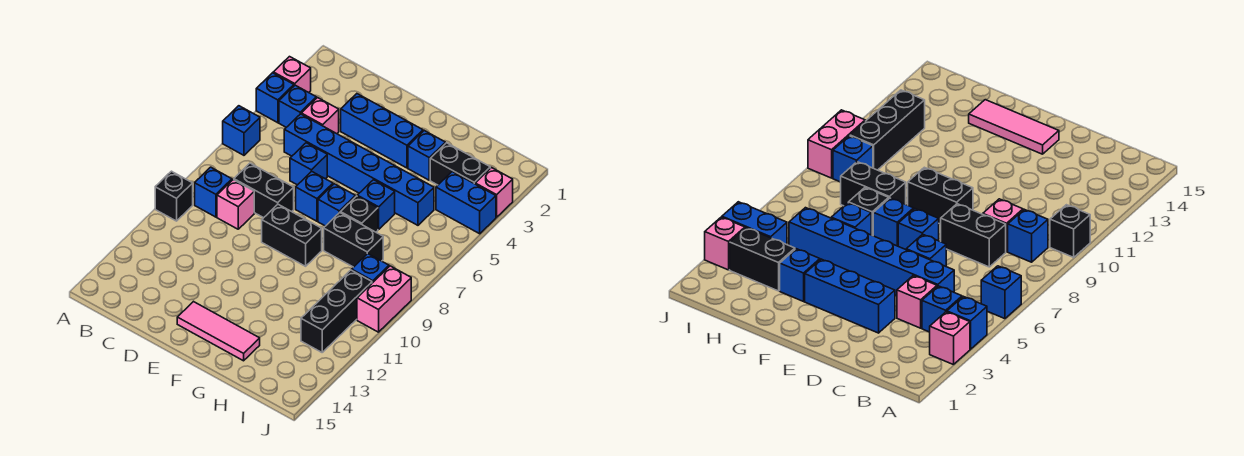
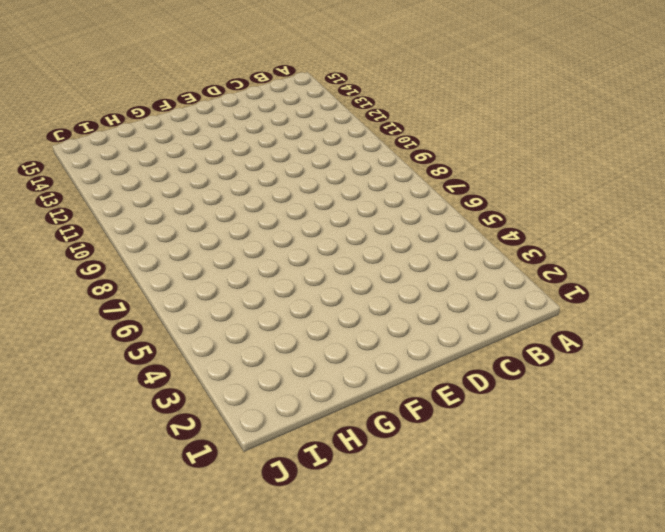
none -> pink brick A3 level 1
none -> blue brick A4 level 1
none -> blue brick A6 level 1

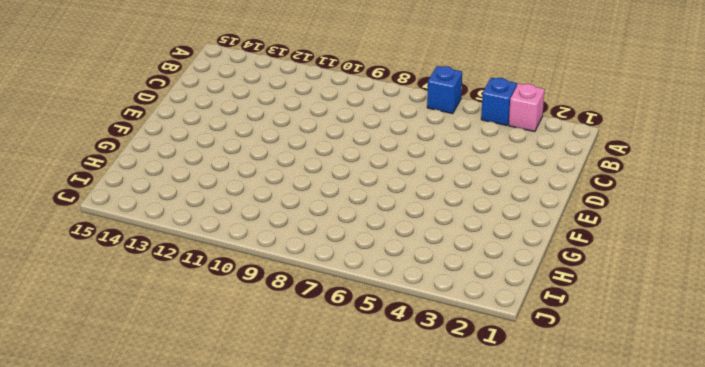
none -> black brick A10 level 1
none -> blue brick B4 level 1
none -> blue brick B9 level 1

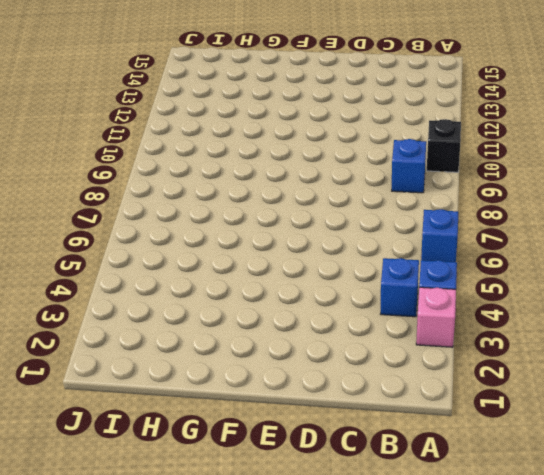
none -> pink brick C4 level 1
none -> blue brick C5:H5 level 1
none -> black brick C8:D8 level 1

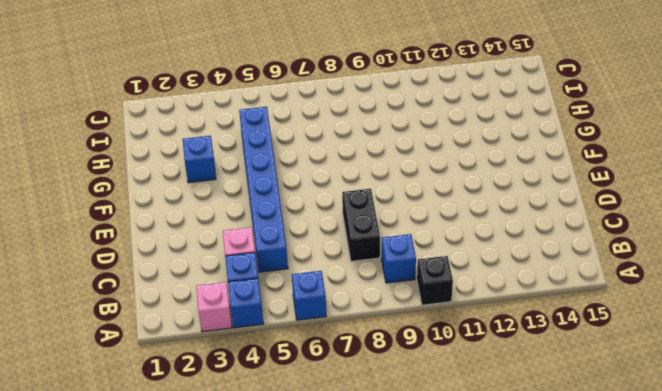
none -> pink brick C9 level 1
none -> blue brick D3:F3 level 1
none -> blue brick D6 level 1

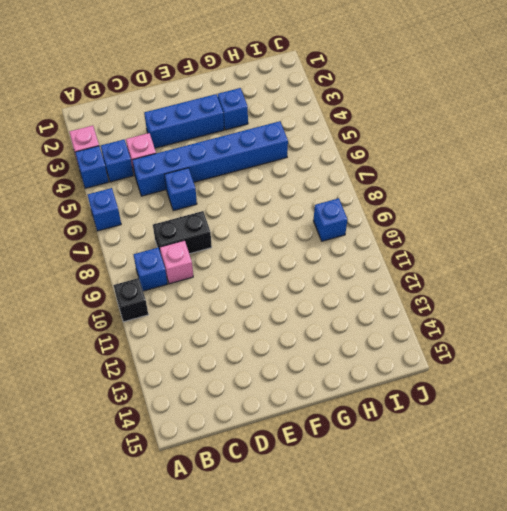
none -> blue brick E7 level 1
none -> black brick E9:F9 level 1
none -> pink tile E14:G14 level 1

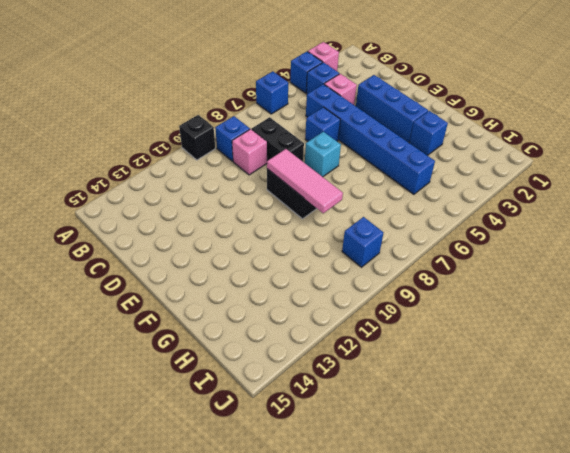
cyan brick E7 level 1 -> blue brick E7 level 1
pink tile E9:G9 level 2 -> pink tile E14:G14 level 1
none -> blue brick F7 level 1
none -> blue brick G6 level 1
none -> black brick G7 level 1

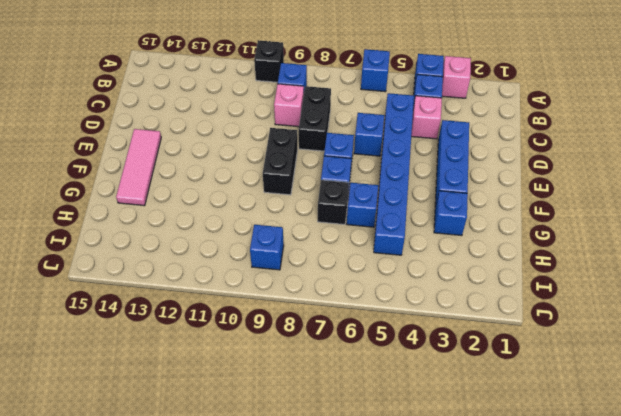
none -> black brick G8:H8 level 1
none -> black brick H3:I3 level 1
none -> blue brick I4:J4 level 1

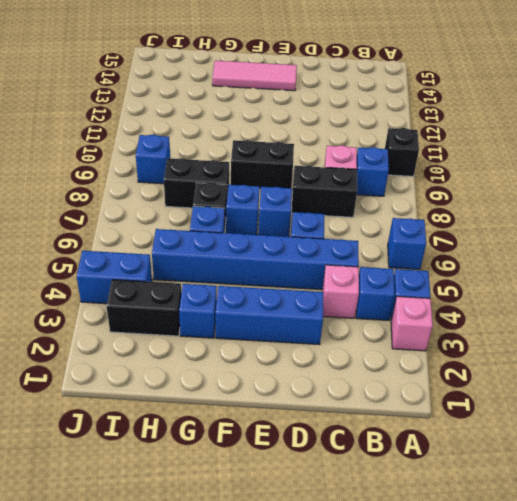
none -> black brick I10:I12 level 1
none -> pink brick J3 level 1
none -> pink brick J9:J10 level 1

